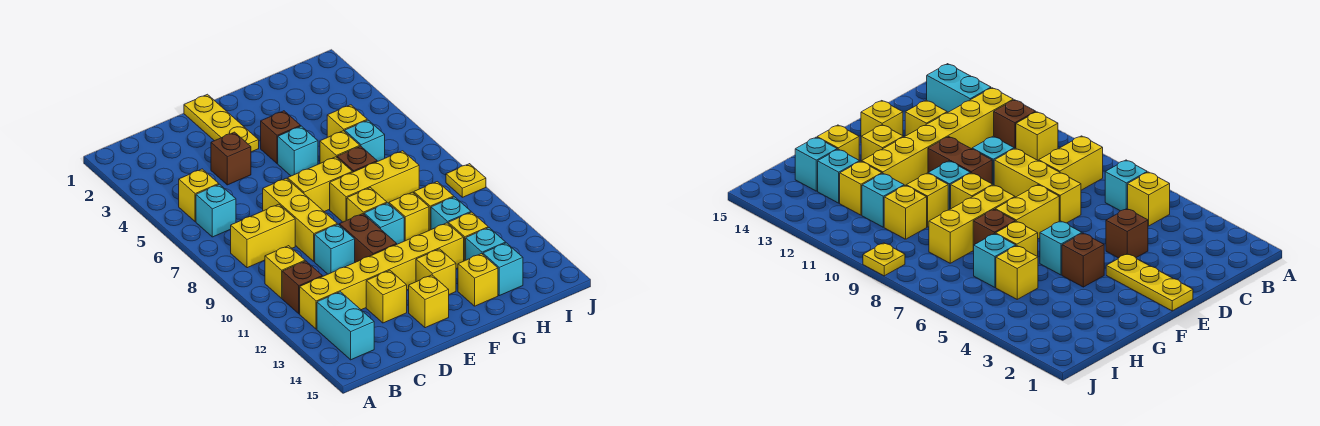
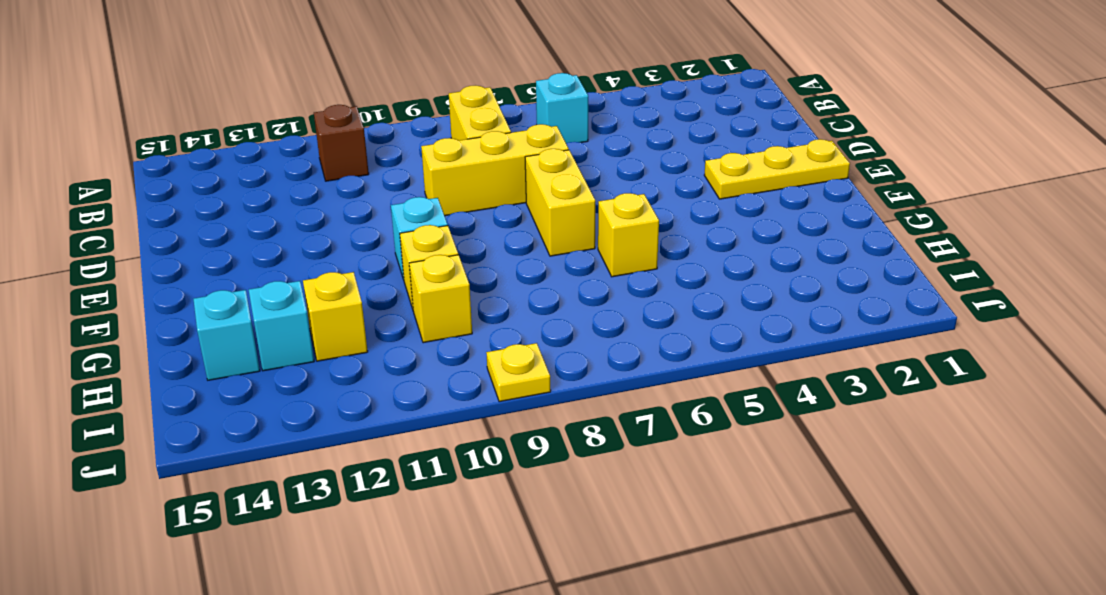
none -> yellow brick B5 level 1
none -> yellow brick B10 level 1
none -> yellow brick B12:G12 level 1
none -> cyan brick B13:B14 level 1

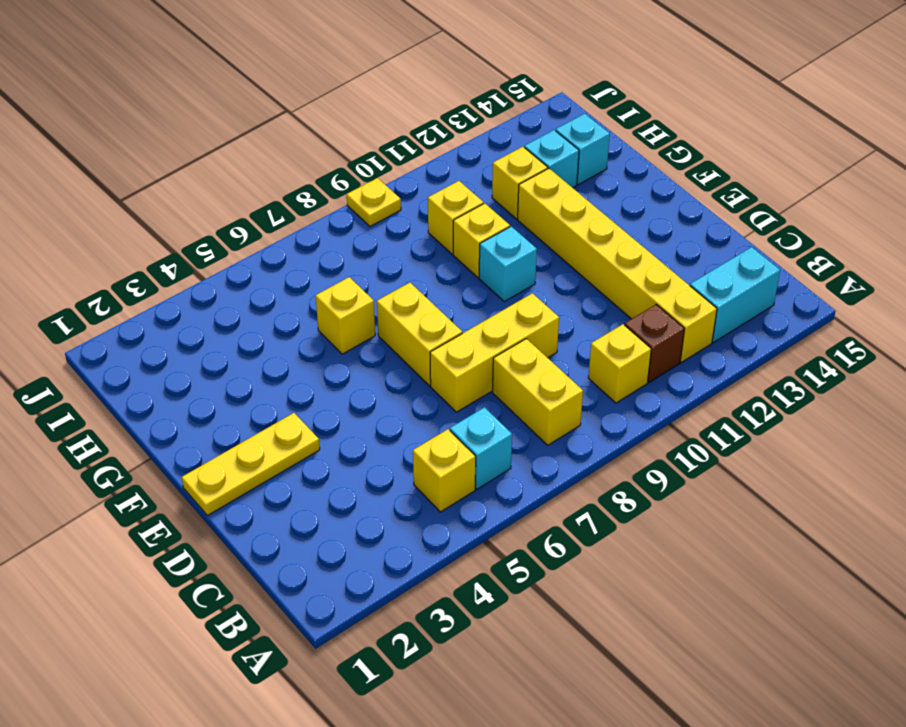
none -> brown brick D4 level 1
none -> cyan brick D10 level 1
none -> yellow brick D13 level 1
none -> brown brick E10:E11 level 1

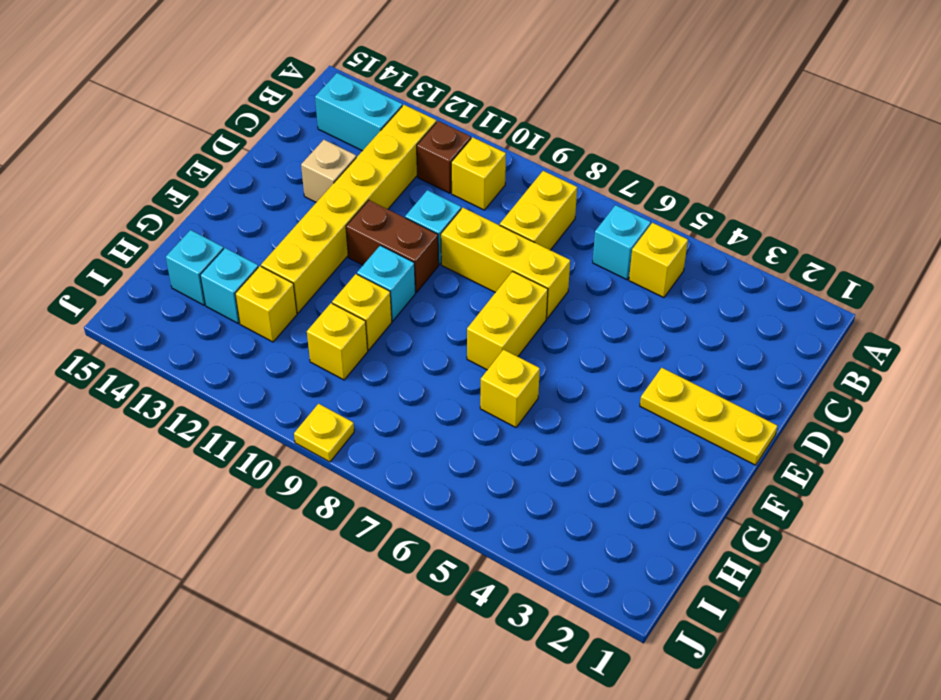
tan brick D13 level 1 -> yellow brick D13 level 1
none -> brown brick D4 level 1
none -> yellow brick E14 level 1
none -> brown brick F4 level 1
none -> cyan brick F5 level 1

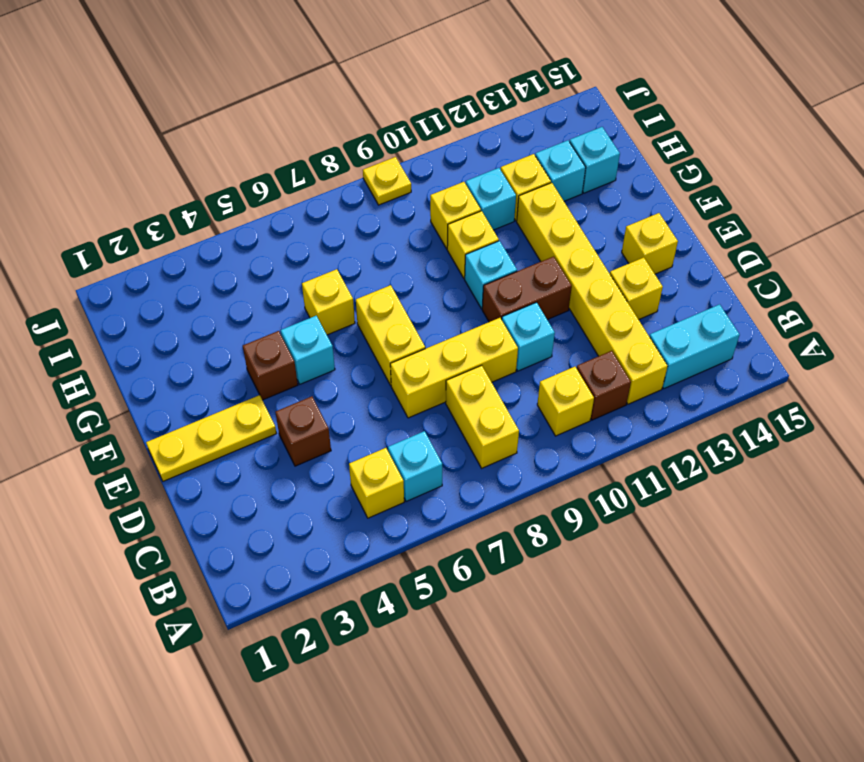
none -> yellow brick F8:H8 level 1
none -> yellow brick F9 level 1
none -> yellow brick F13 level 1
none -> brown brick G7 level 1

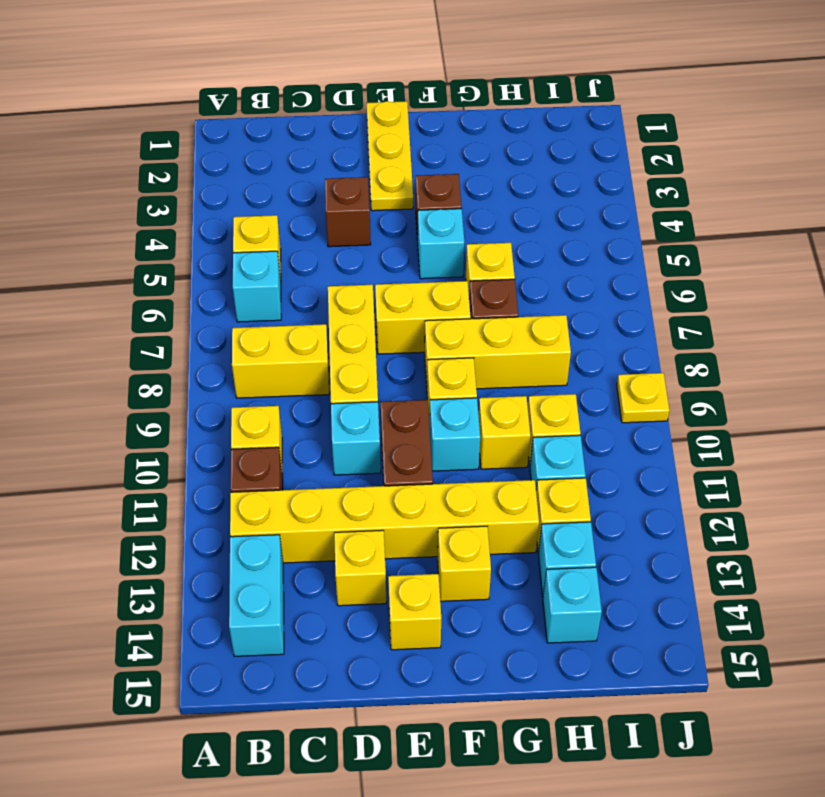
none -> yellow brick G14 level 1
none -> yellow brick H5 level 1
none -> cyan brick H6 level 1

